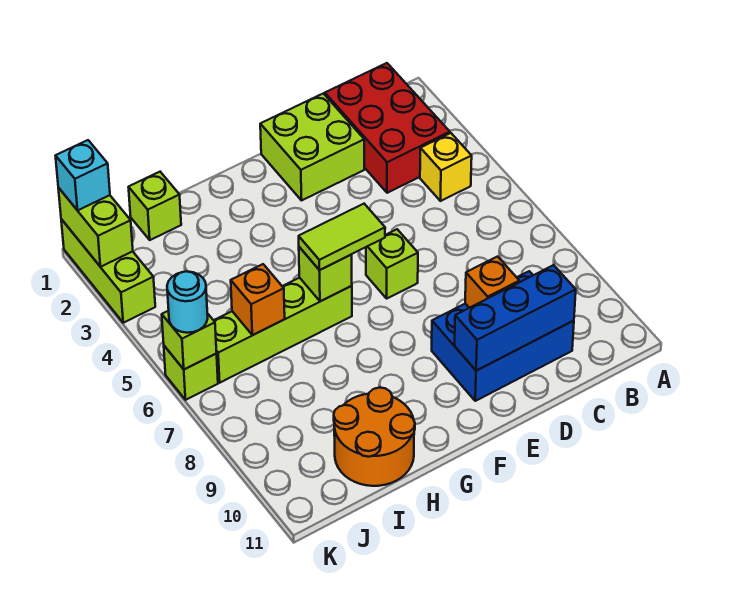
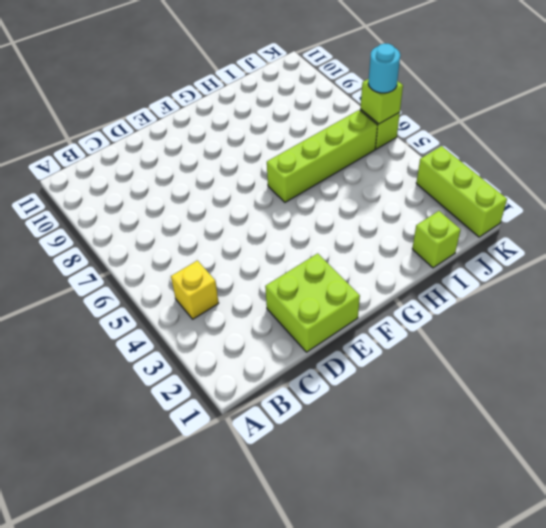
none -> red brick B1:C3 level 1
none -> blue brick C9:E10 level 1
none -> lime brick E6 level 1

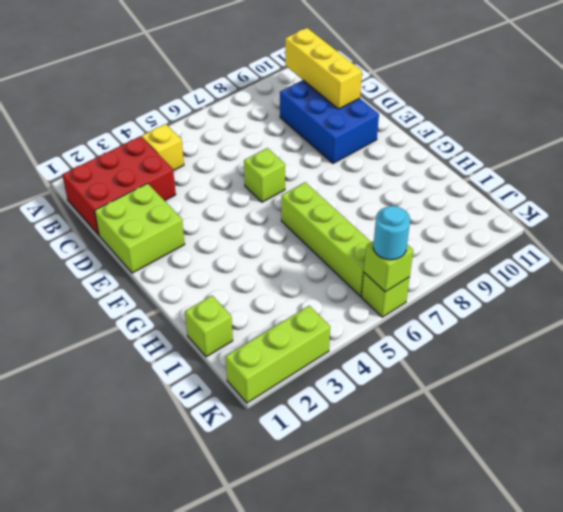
yellow brick B10:D10 level 2 -> blue brick C10:E10 level 2
none -> orange round brick H10:I11 level 1
none -> orange brick D9 level 2
none -> lime brick G6 level 2

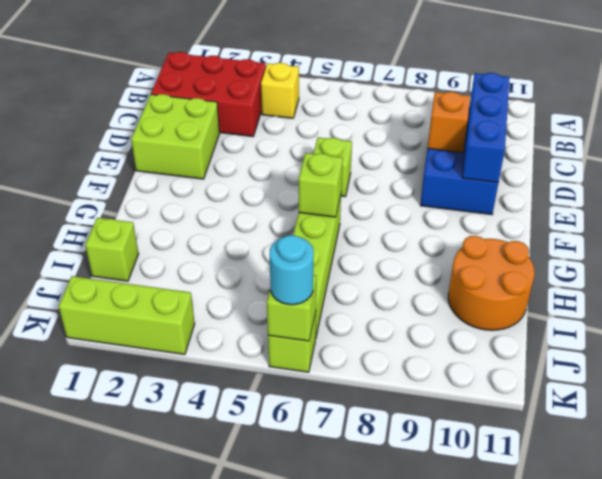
none -> orange brick I6 level 2
none -> lime brick K1:K2 level 2
none -> lime tile F6:G6 level 3

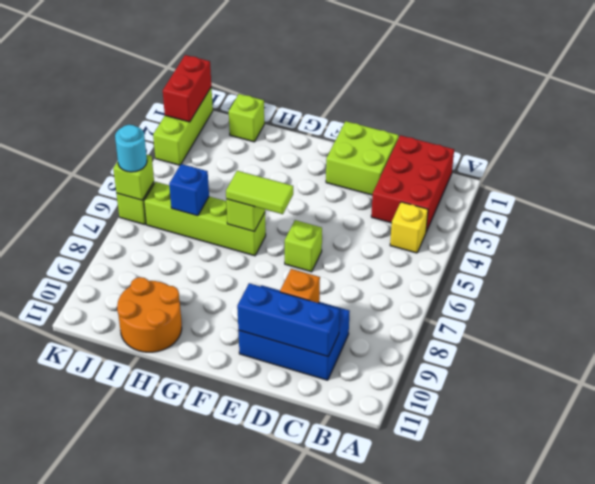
blue brick I6 level 2 -> orange brick I6 level 2
red brick K1:K2 level 2 -> lime brick K1:K2 level 2
none -> cyan brick K1 level 3

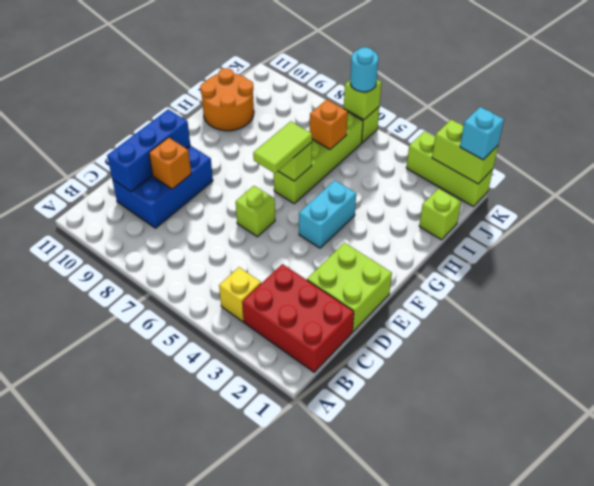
cyan brick F4:G4 level 1 -> none

